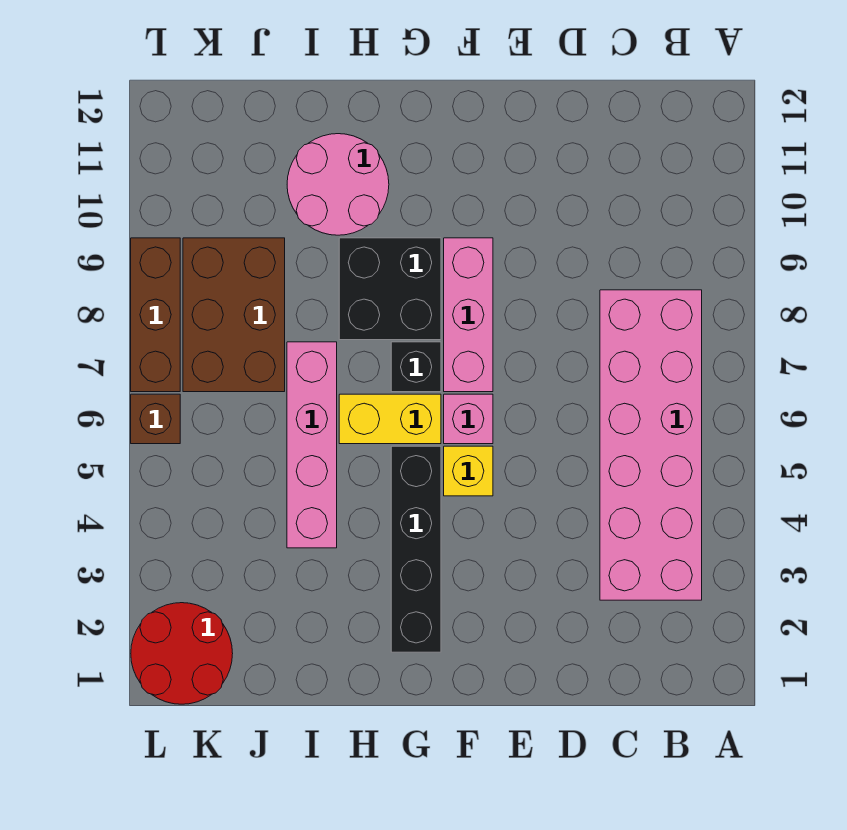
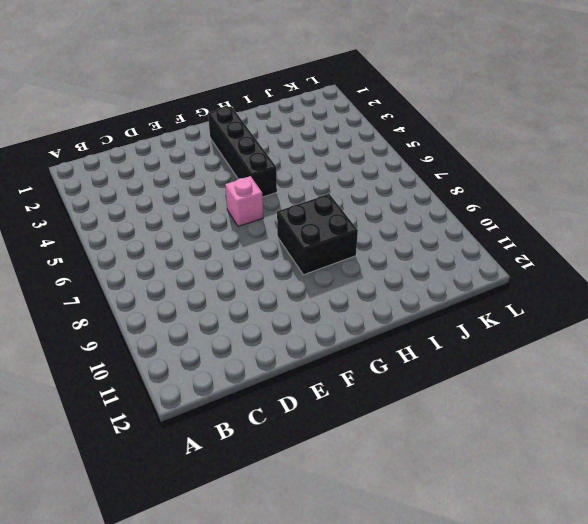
none -> pink brick B3:C8 level 1
none -> yellow brick F5 level 1
none -> pink brick F7:F9 level 1

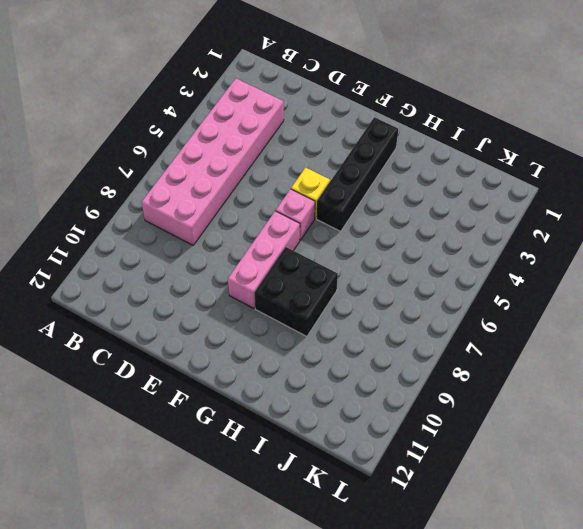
none -> yellow brick G6:H6 level 1
none -> black brick G7 level 1
none -> pink round brick H10:I11 level 1

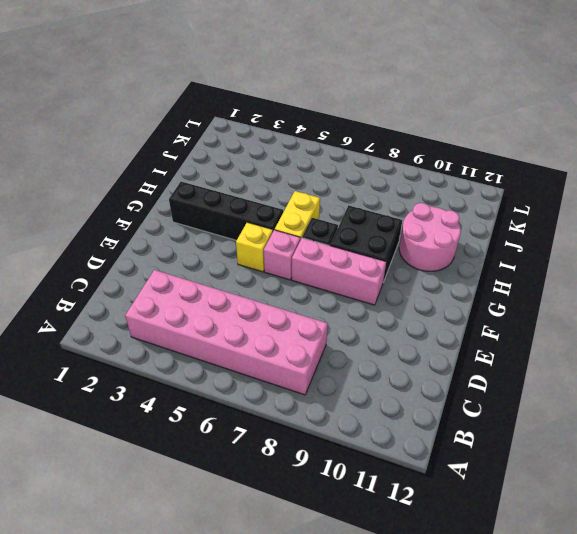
none -> pink brick I4:I7 level 1
none -> brown brick J7:K9 level 1
none -> red round brick K1:L2 level 1

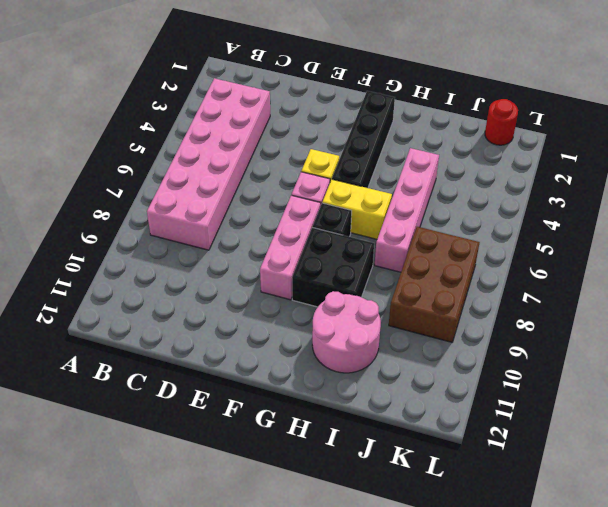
red round brick K1 level 1 -> red round brick K1:L2 level 1
none -> brown brick L6 level 1
none -> brown brick L7:L9 level 1

